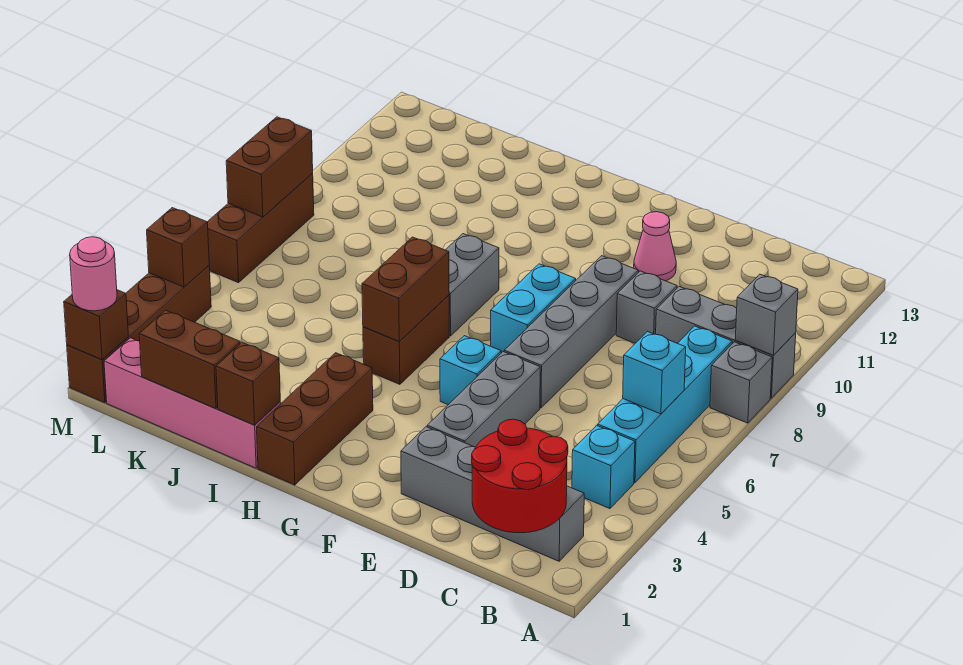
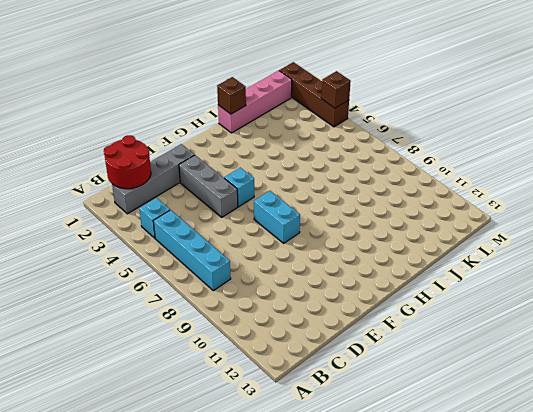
none -> grey brick A8 level 1
none -> grey brick A9:C9 level 1
none -> grey brick D9 level 1

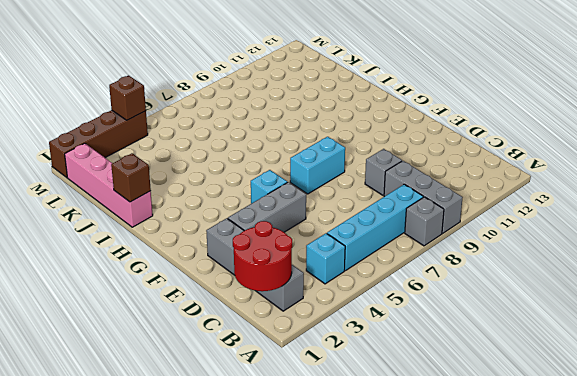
none -> grey brick E6:E9 level 1
none -> pink cone E11 level 1
none -> brown brick H1:H3 level 1

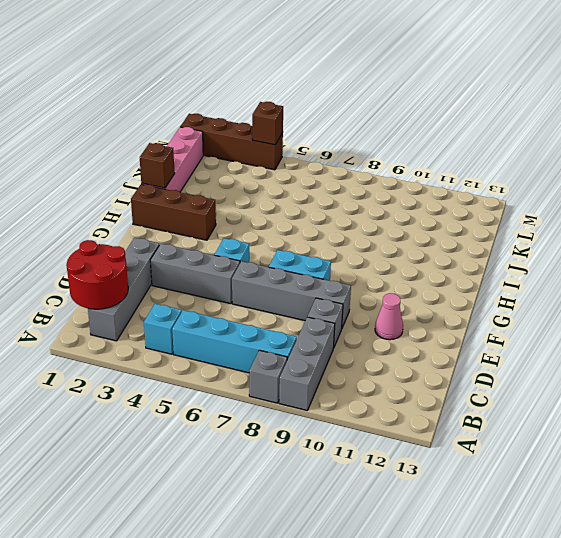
none -> brown brick H5:H6 level 1
none -> grey brick H7:H8 level 1
none -> brown brick M6:M8 level 1

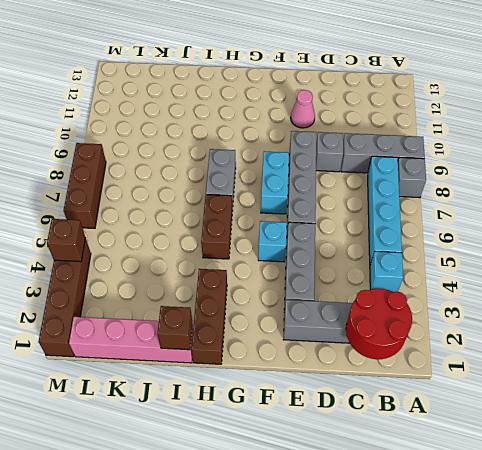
none -> grey brick A9 level 2
none -> cyan brick B6 level 2
none -> brown brick H5:H6 level 2

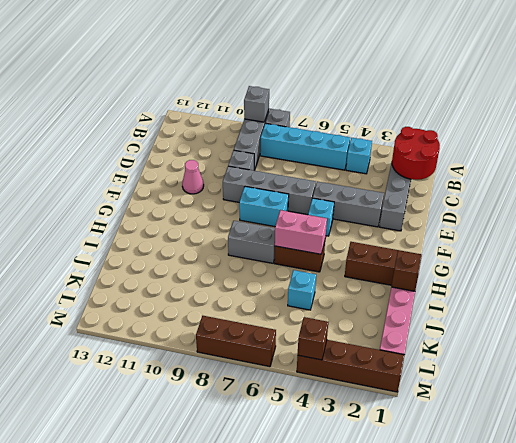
pink brick H5:H6 level 2 -> brown brick H5:H6 level 2
cyan brick J5 level 1 -> cyan brick B6 level 2
none -> brown brick J1:K1 level 2
none -> brown brick M1 level 2
none -> brown brick M7:M8 level 2

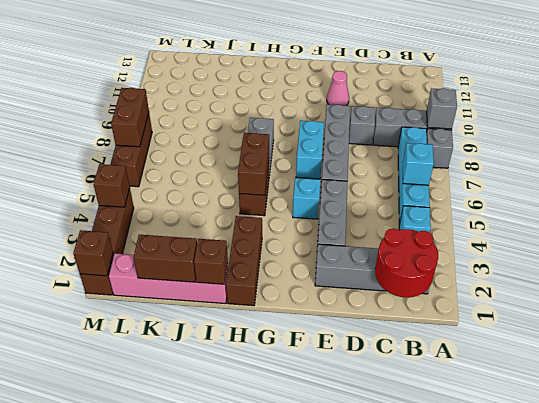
none -> pink round brick M1 level 3

